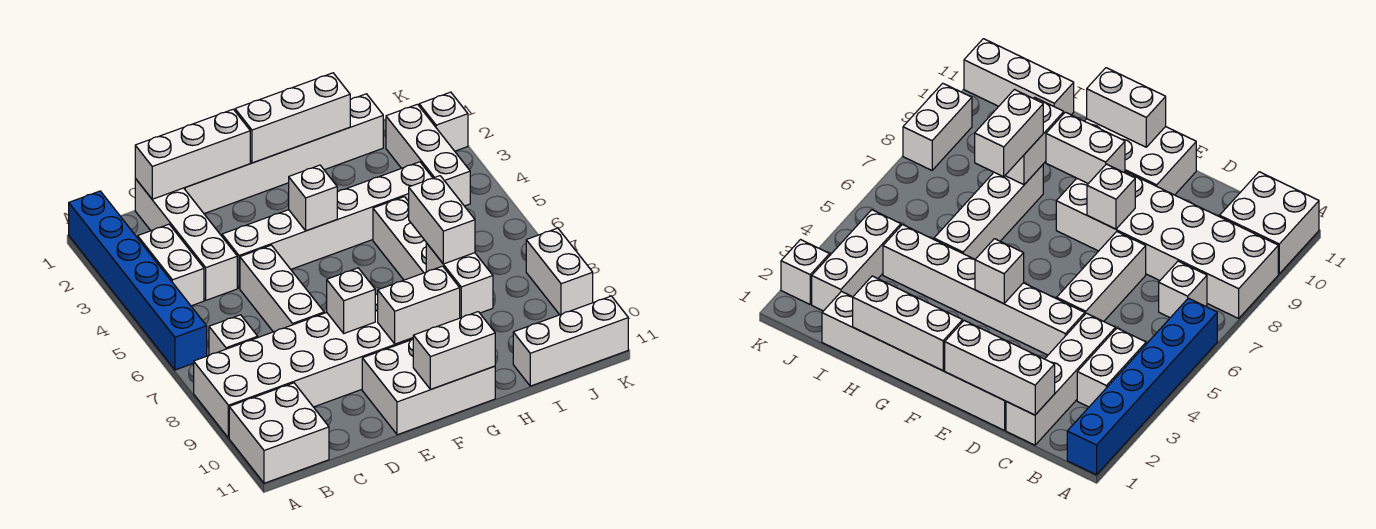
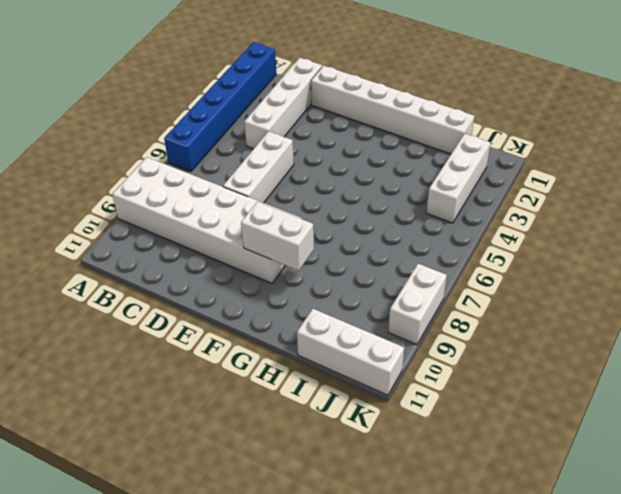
none -> white brick A10:B11 level 1
none -> white brick B3:B4 level 1
none -> white brick B7 level 1

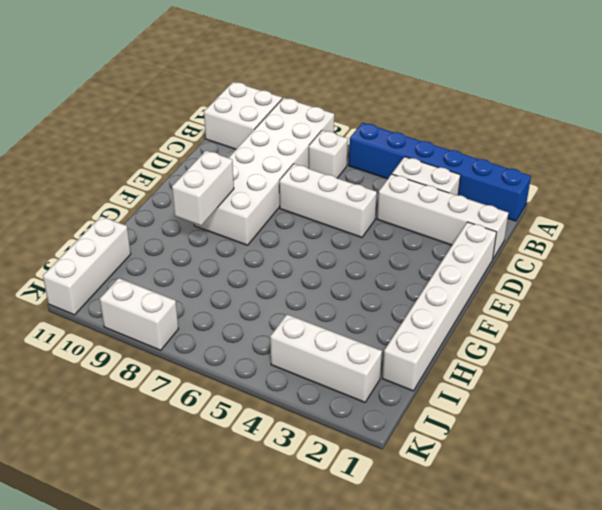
none -> white brick D4:I4 level 1
none -> white brick E10:G11 level 1
none -> white brick H5:H8 level 1

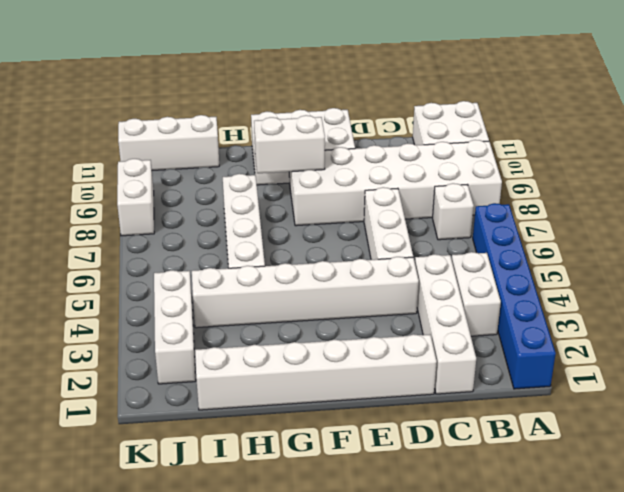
none -> white brick K2 level 1
none -> white brick C1:E1 level 2
none -> white brick E8 level 2

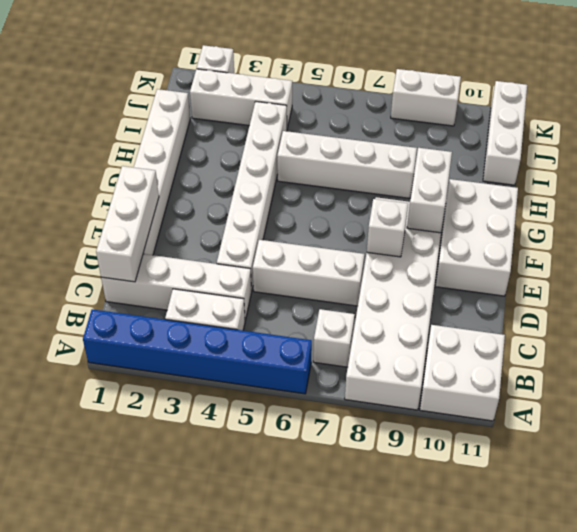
none -> white brick F1:H1 level 2
none -> white brick F4 level 2
none -> white brick F11:G11 level 2

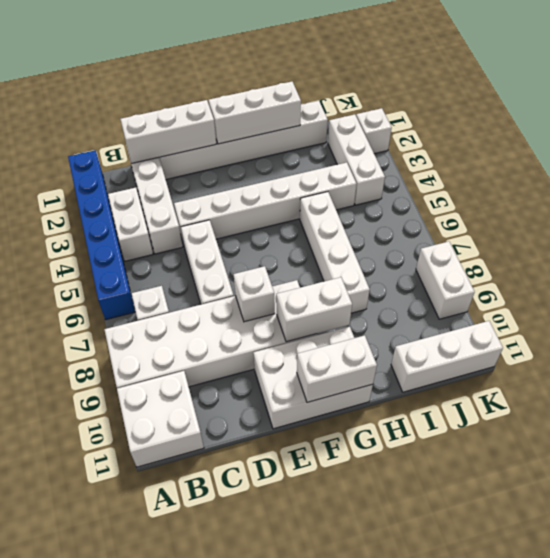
none -> white brick F4 level 2
none -> white brick H8:H9 level 2
none -> white brick H7:H8 level 3

